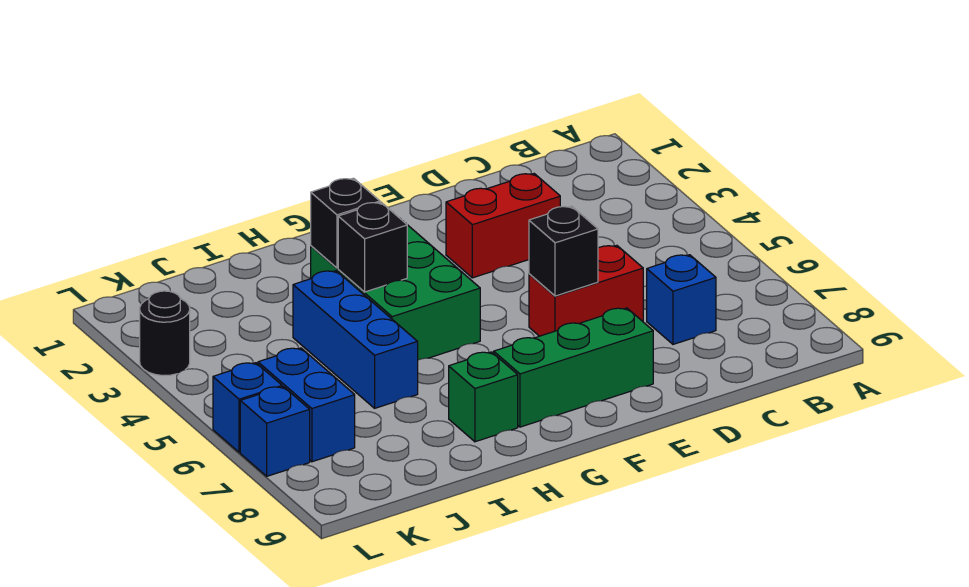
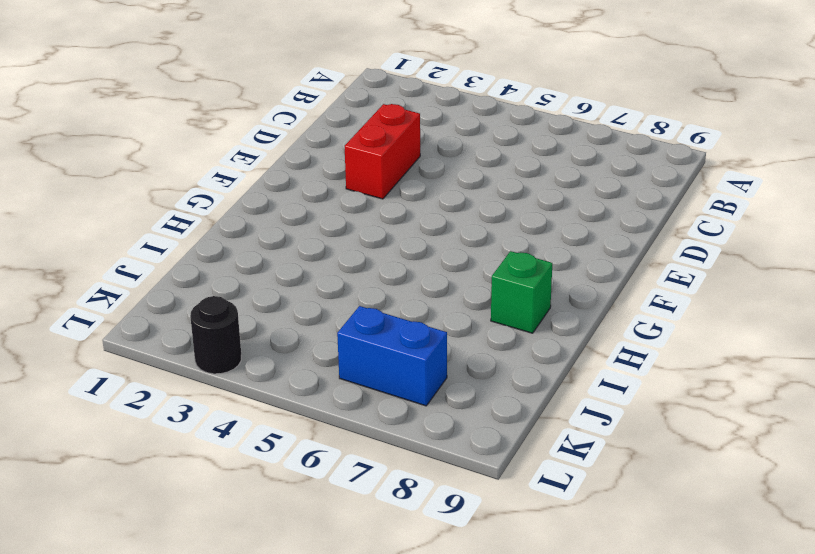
none -> blue brick C7 level 1
none -> red brick D6:E6 level 1
none -> green brick E8:G8 level 1

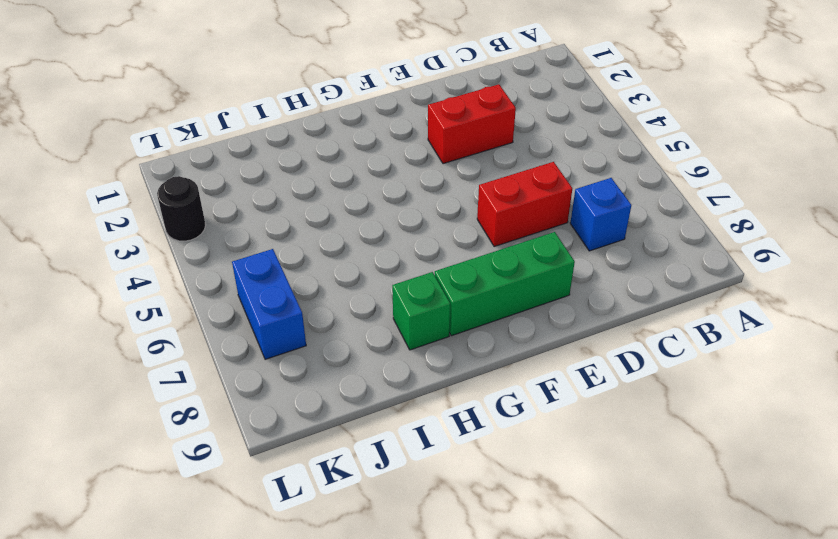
none -> green brick G3:H5 level 1
none -> blue brick I4:I6 level 1
none -> blue brick L6 level 1

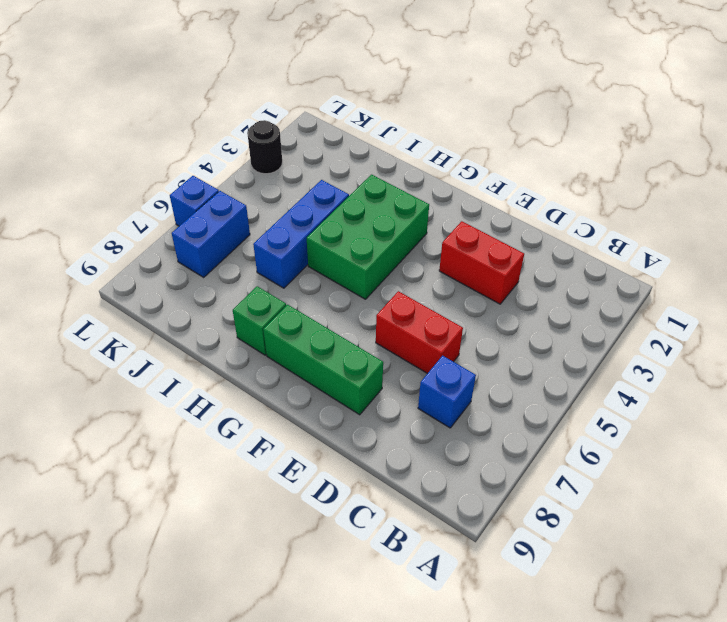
none -> blue brick L7 level 1
none -> black brick E6 level 2
none -> black brick H3 level 2

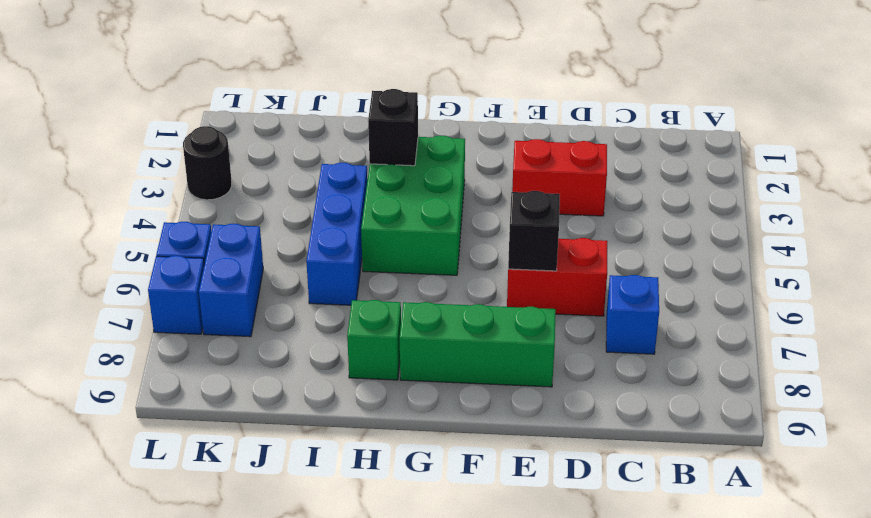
none -> black brick H4 level 2

